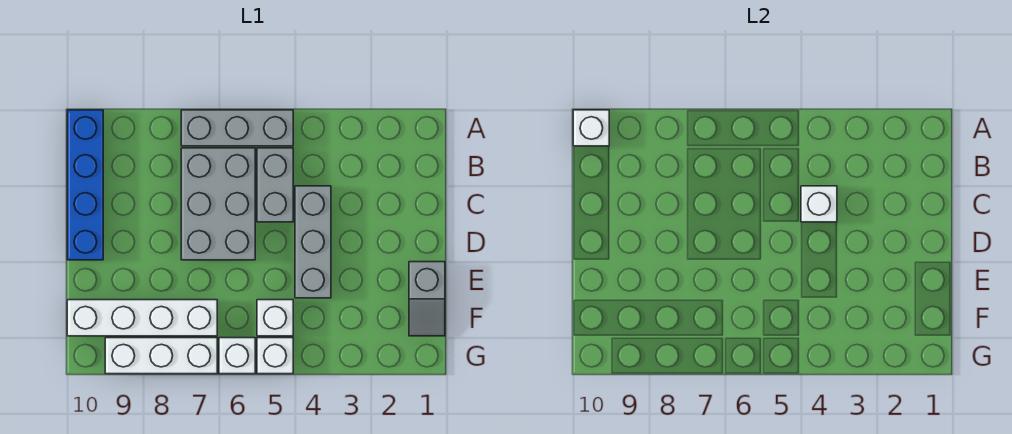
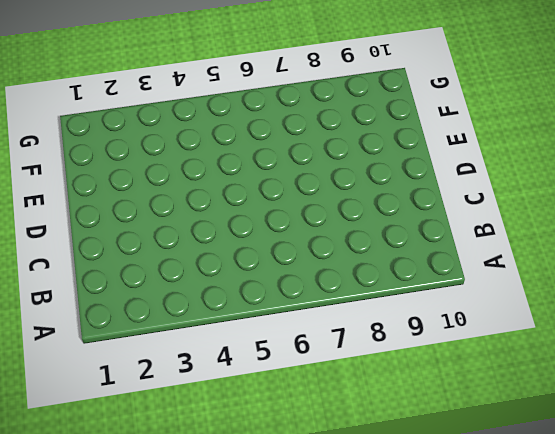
none -> grey brick A5:A7 level 1
none -> blue brick A10:D10 level 1
none -> grey brick B5:C5 level 1

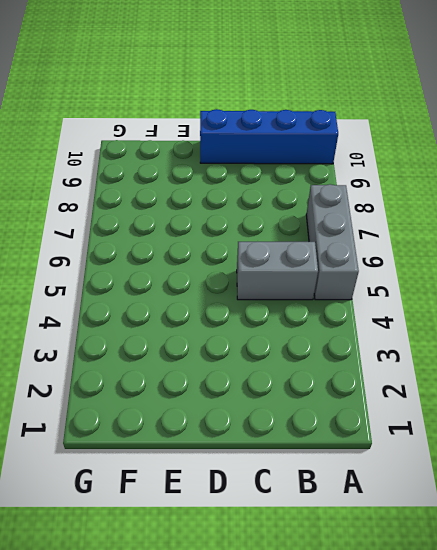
none -> grey brick B6:D7 level 1
none -> grey brick C4:E4 level 1
none -> grey slope E1:F1 level 1 top E

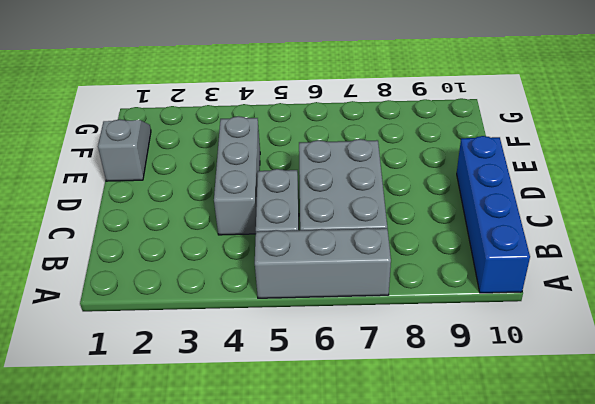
none -> white brick F5 level 1
none -> white brick F7:F10 level 1
none -> white brick G5 level 1

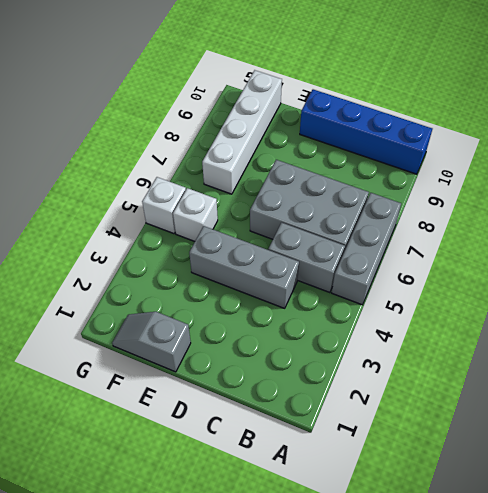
none -> white brick G6 level 1
none -> white brick G7:G9 level 1
none -> white brick A10 level 2

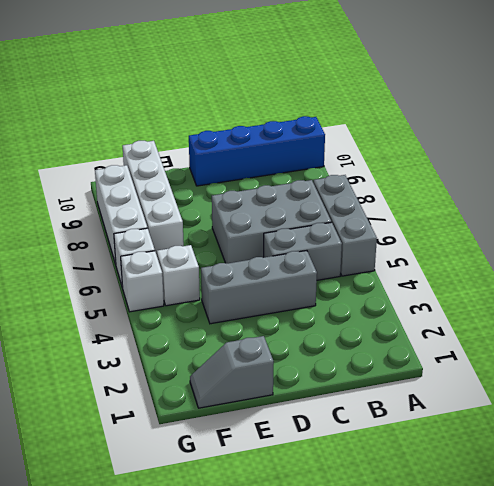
none -> white brick A10 level 2
none -> white brick C4 level 2

